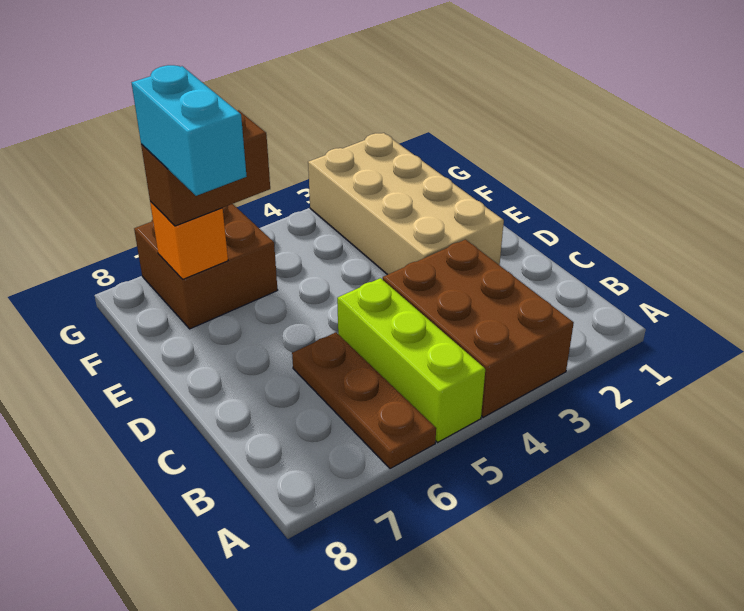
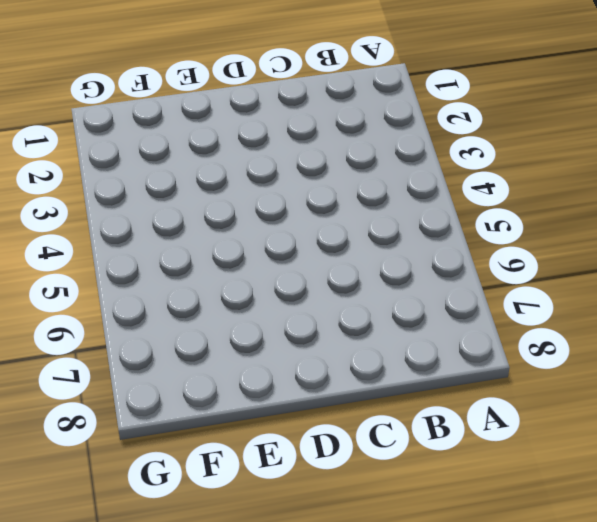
none -> brown brick A3:C4 level 1
none -> lime brick A5:C5 level 1

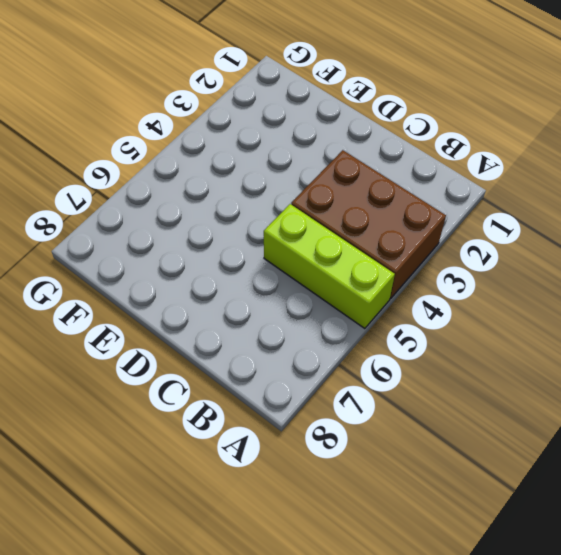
none -> brown plate A6:C6 level 1
none -> tan brick D2:G3 level 1

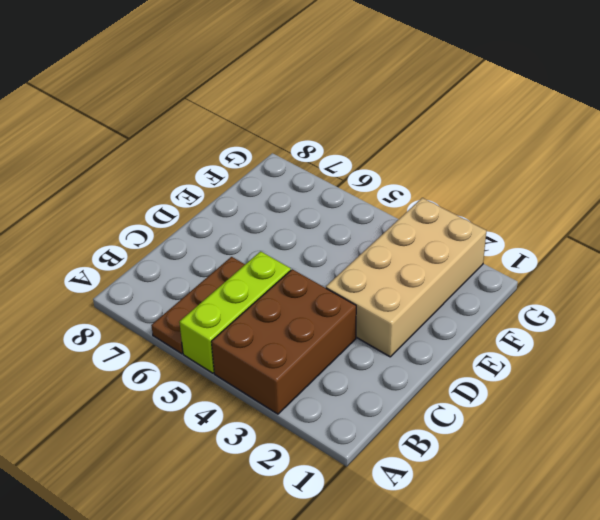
none -> brown brick F6:G7 level 1
none -> orange brick F7 level 2

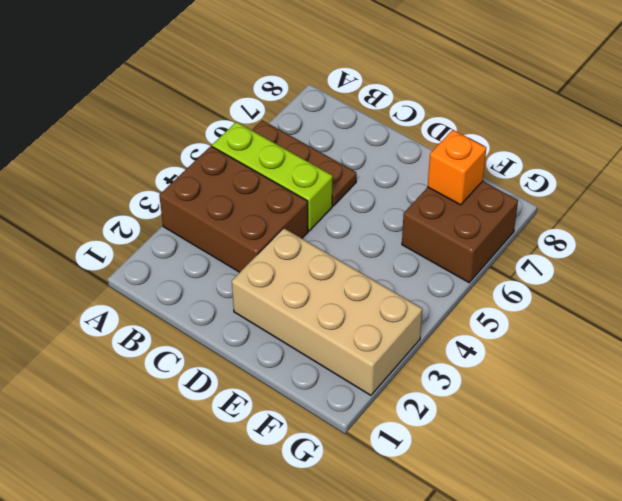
none -> brown brick F6:F7 level 3
none -> cyan brick E7:F7 level 4

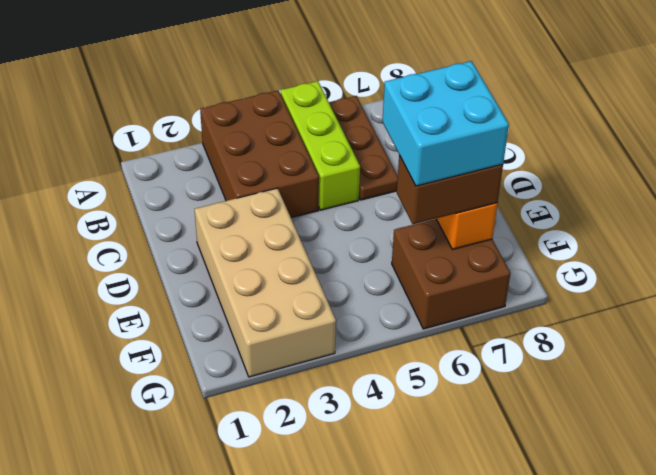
cyan brick E6:F7 level 4 -> cyan brick E7:F7 level 4

